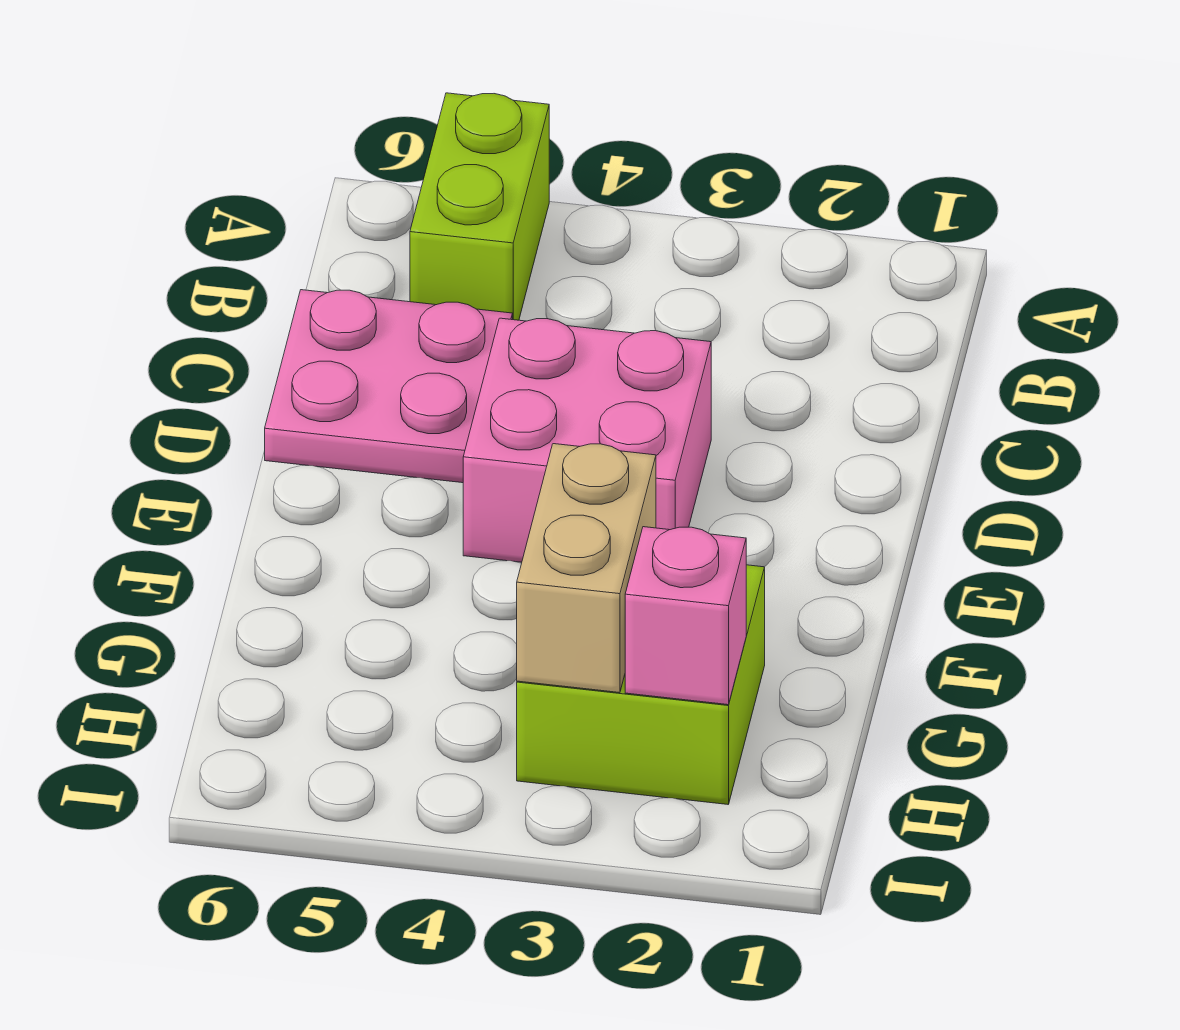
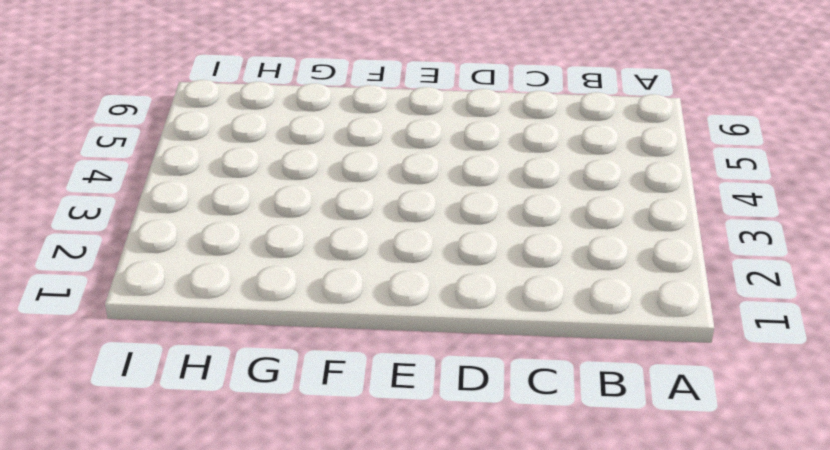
none -> lime brick A5:B5 level 1
none -> pink plate C5:D6 level 1

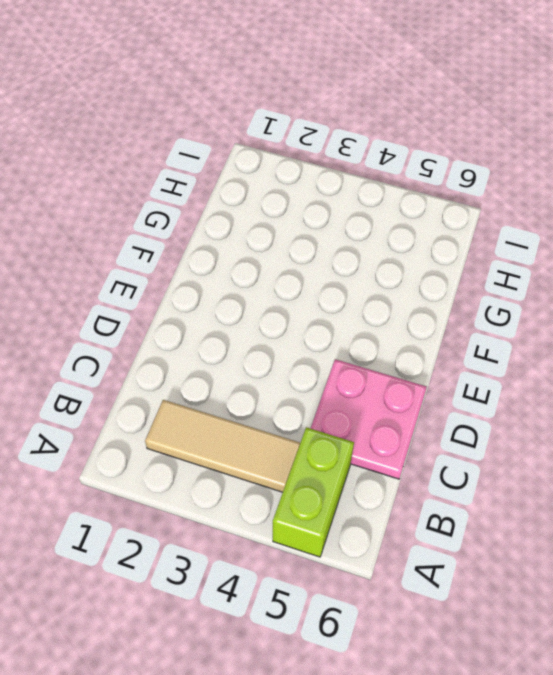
tan tile B2:B4 level 1 -> none
none -> pink brick D3:E4 level 1
none -> lime brick G2:H3 level 1

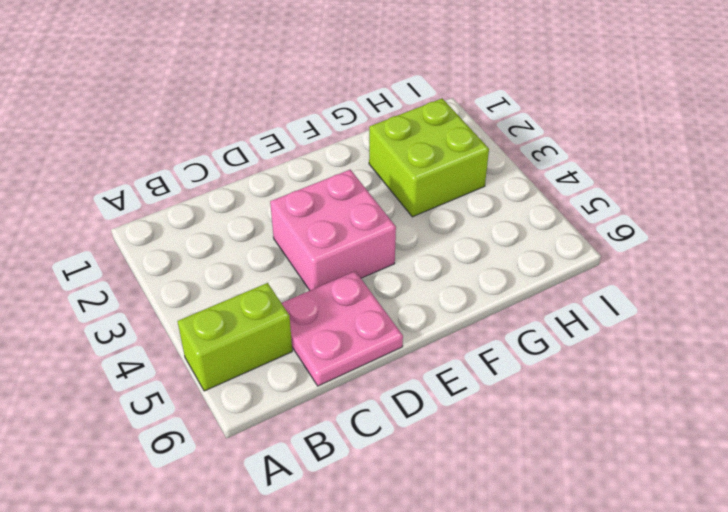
none -> tan brick G3:H3 level 2
none -> pink brick H2 level 2

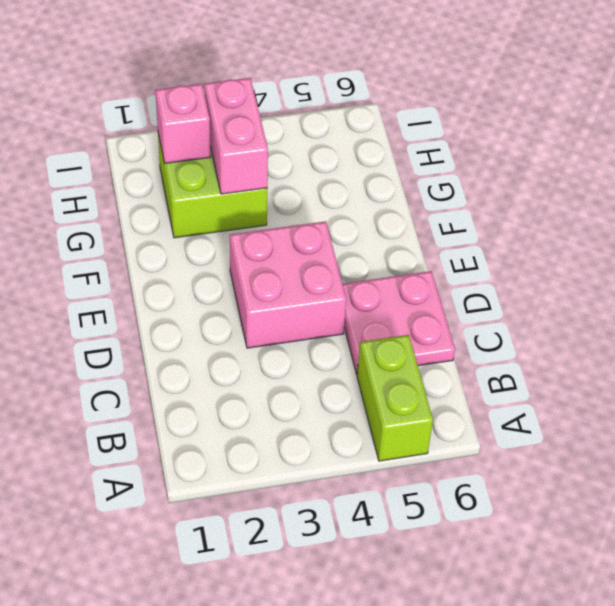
pink brick G3:H3 level 2 -> tan brick G3:H3 level 2

